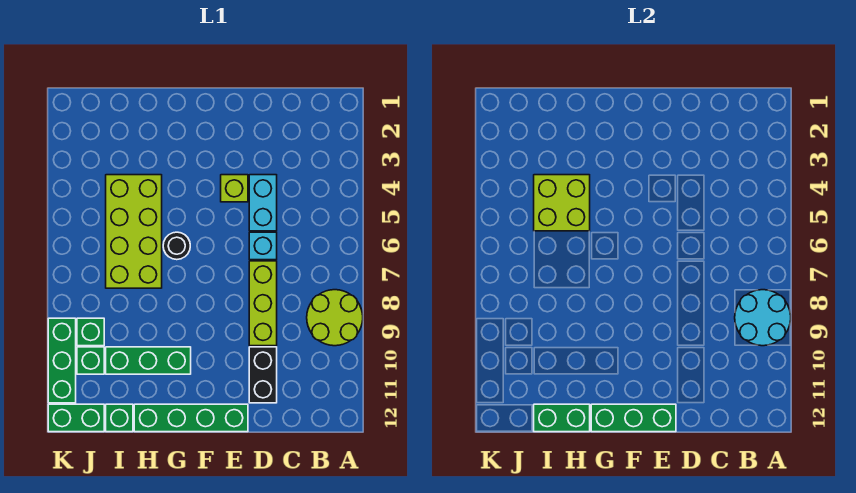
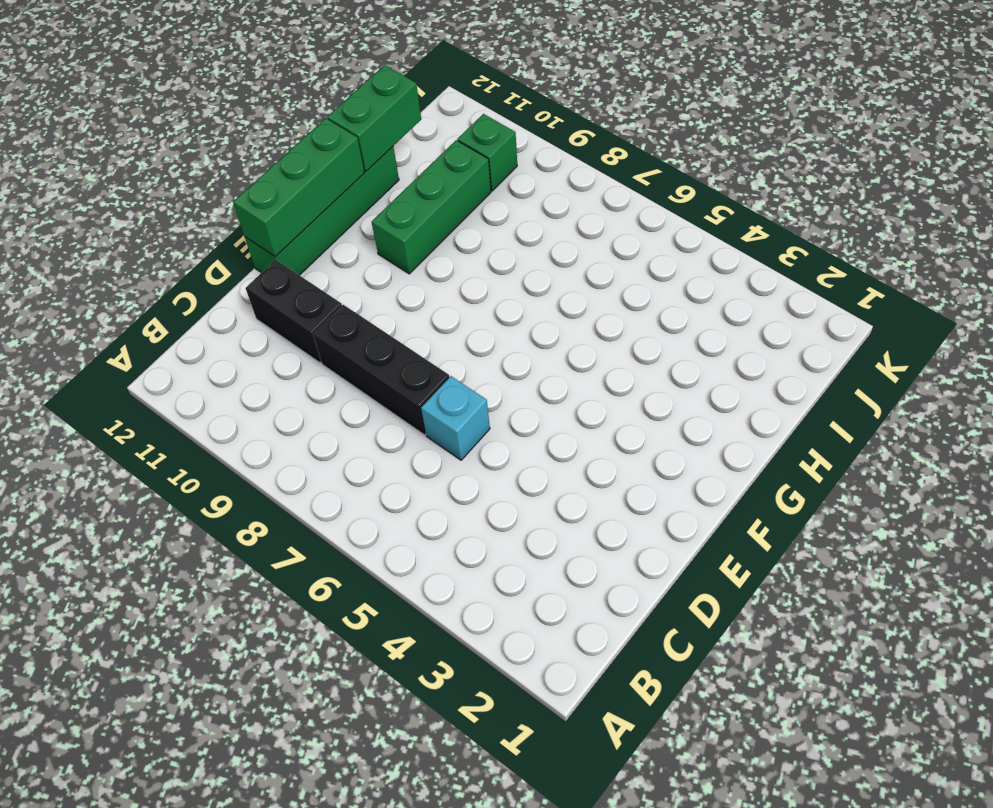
black brick D7:D9 level 1 -> lime brick D7:D9 level 1
none -> lime round brick A8:B9 level 1
none -> cyan brick D4:D5 level 1
none -> lime brick E4 level 1

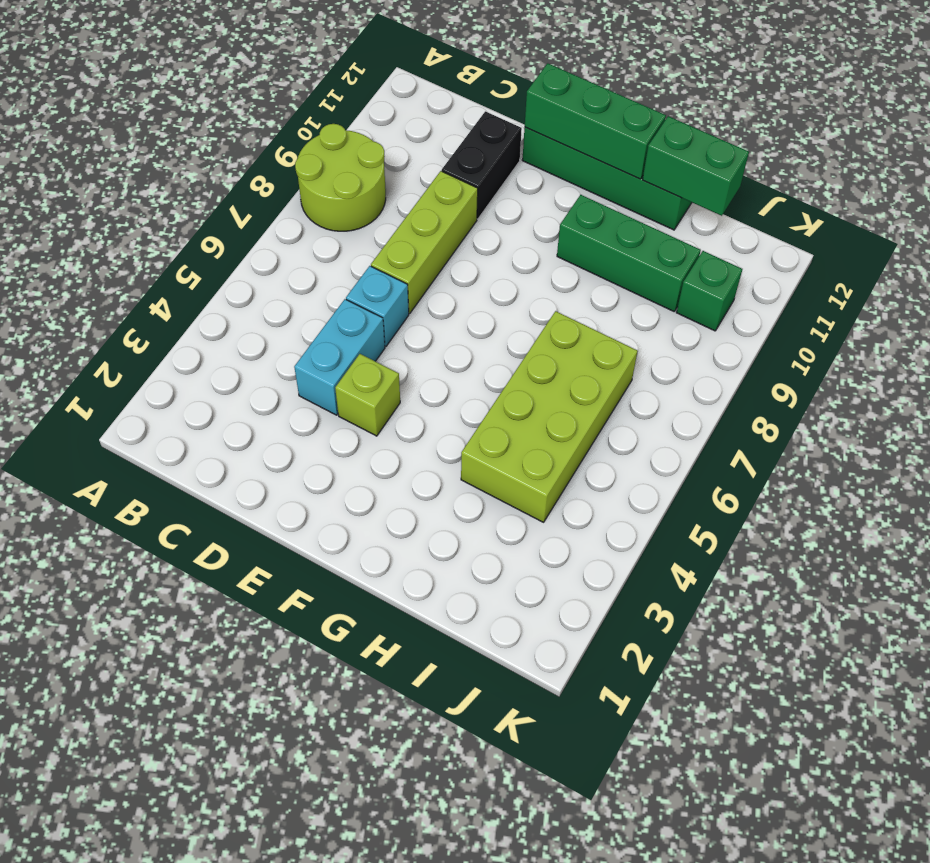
none -> black round brick G6 level 1
none -> green brick I12 level 1
none -> green brick J9 level 1

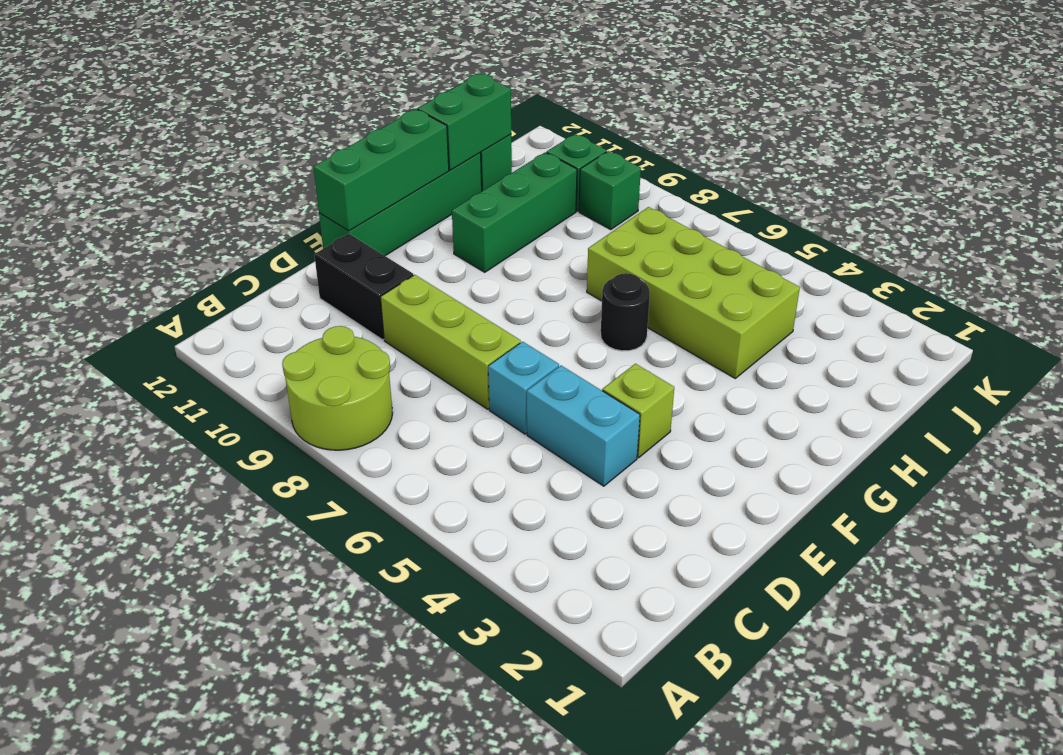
none -> green brick J12:K12 level 1
none -> green brick K9:K11 level 1
none -> cyan round brick A8:B9 level 2

